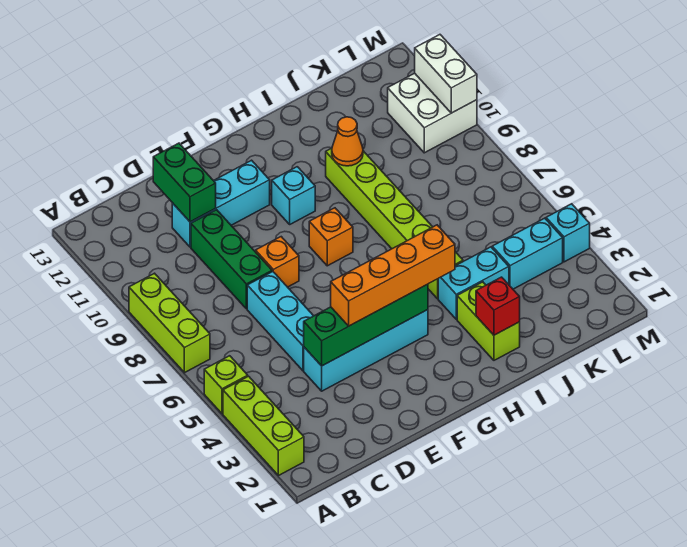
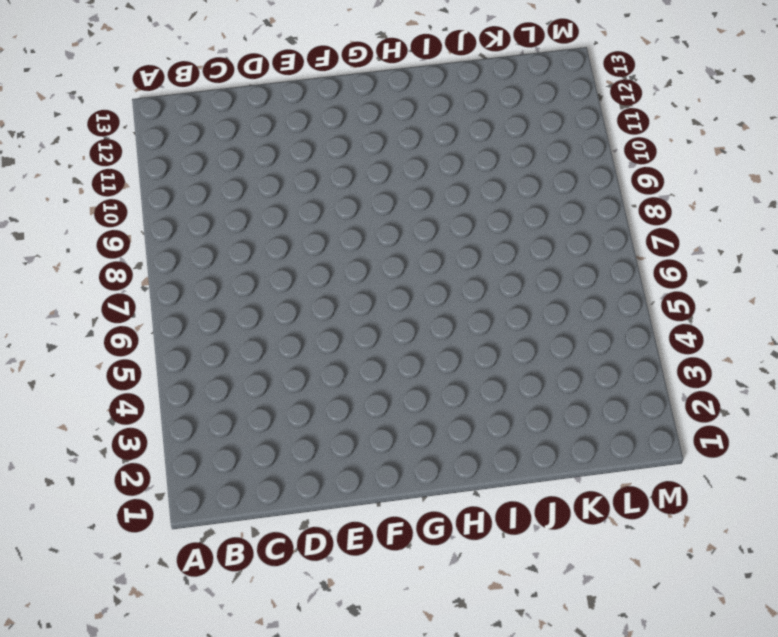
none -> lime brick A2:A4 level 1
none -> lime brick A5 level 1
none -> lime brick A7:A9 level 1

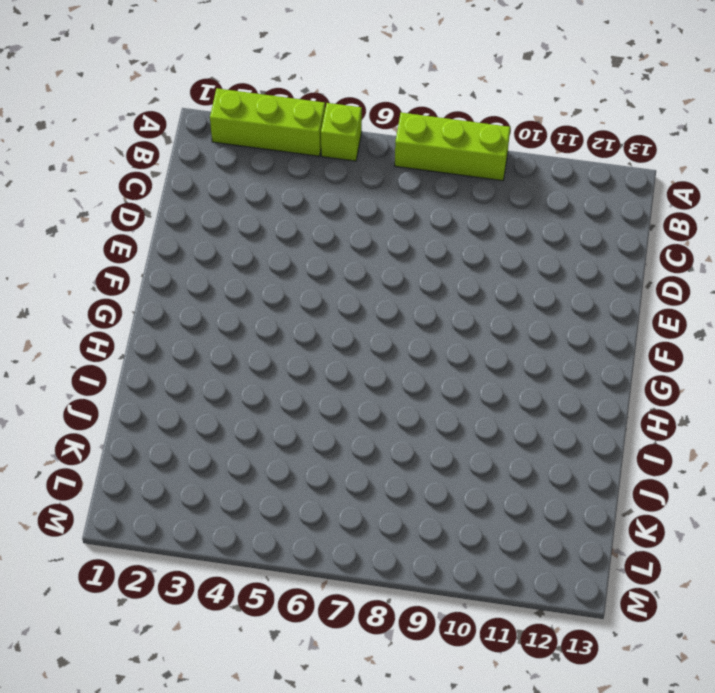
none -> cyan brick D4:G4 level 1
none -> cyan brick D5:D7 level 1
none -> green brick D8:D10 level 1

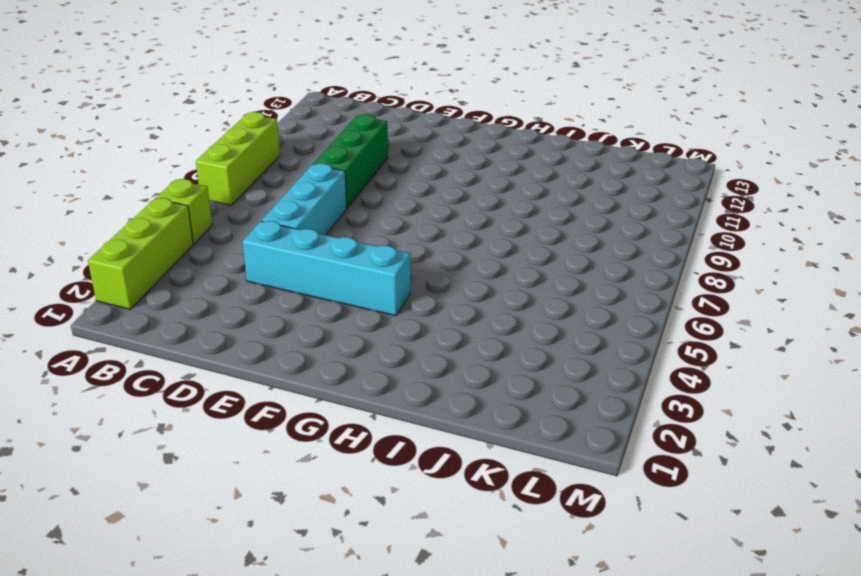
none -> cyan brick D11:F11 level 1
none -> orange brick E8 level 1
none -> orange brick G8 level 1

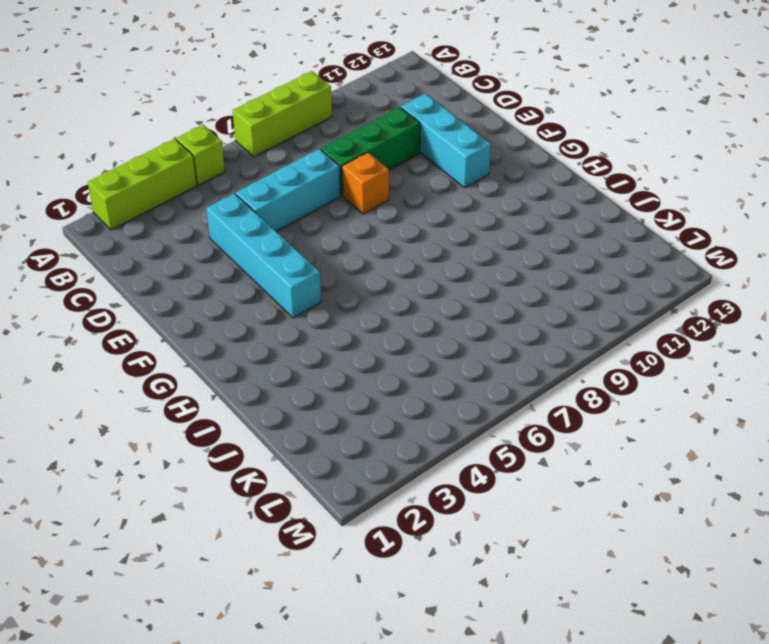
none -> orange brick G8 level 1
none -> cyan brick G10 level 1
none -> lime brick I2:I3 level 1

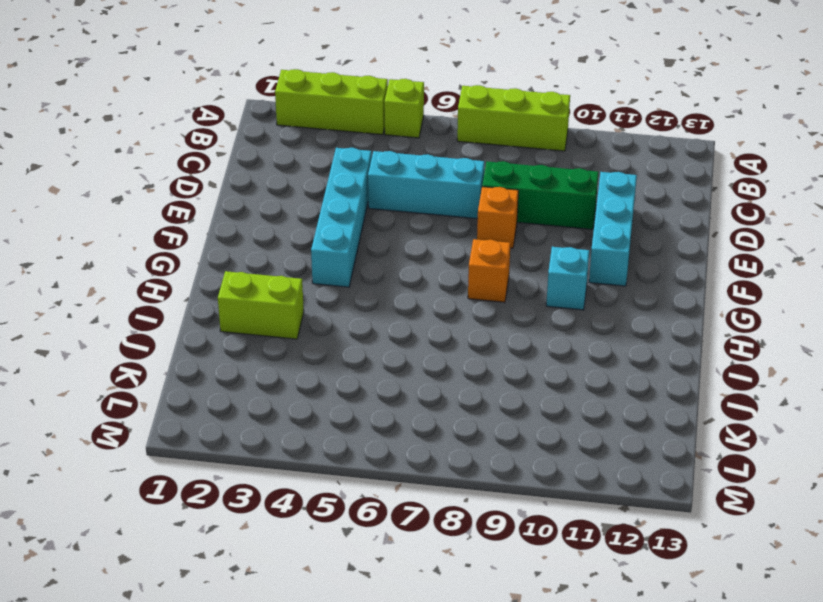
none -> cyan brick I4:J4 level 1
none -> lime brick I5:I10 level 1
none -> cyan brick K4:L4 level 1

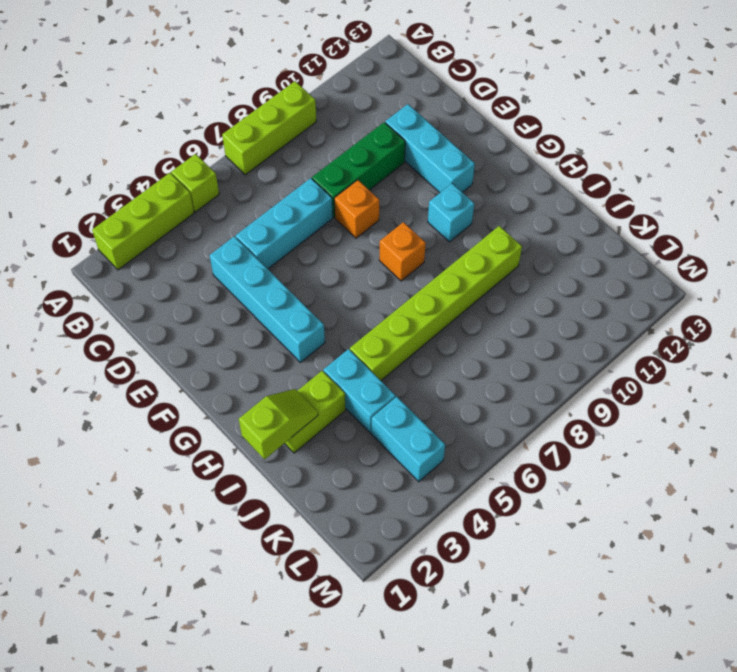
lime slope I1:I2 level 2 top 1 -> red brick I2 level 2
none -> white brick L10:M11 level 1
none -> cyan brick M4 level 1
none -> green brick D4:G4 level 2

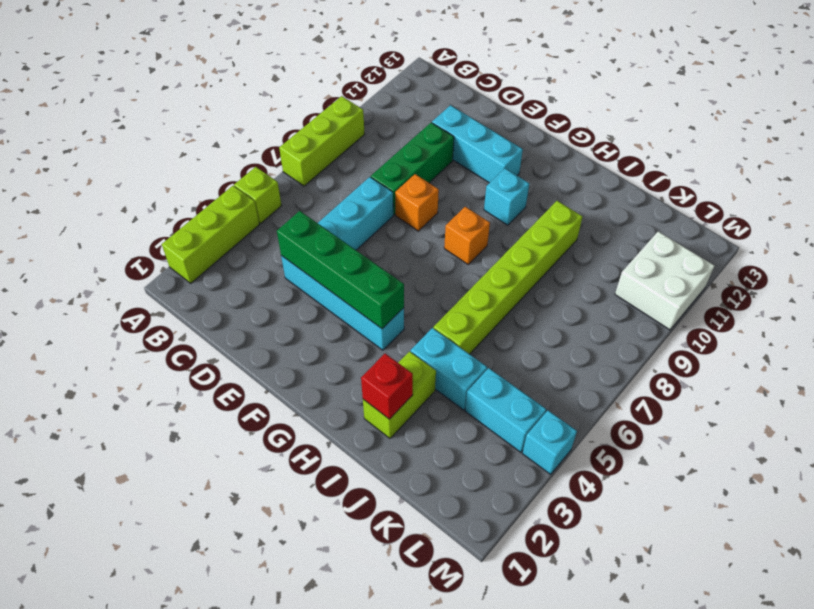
none -> green brick D11:D12 level 2
none -> orange cone I10 level 2
none -> white brick M10:M11 level 2

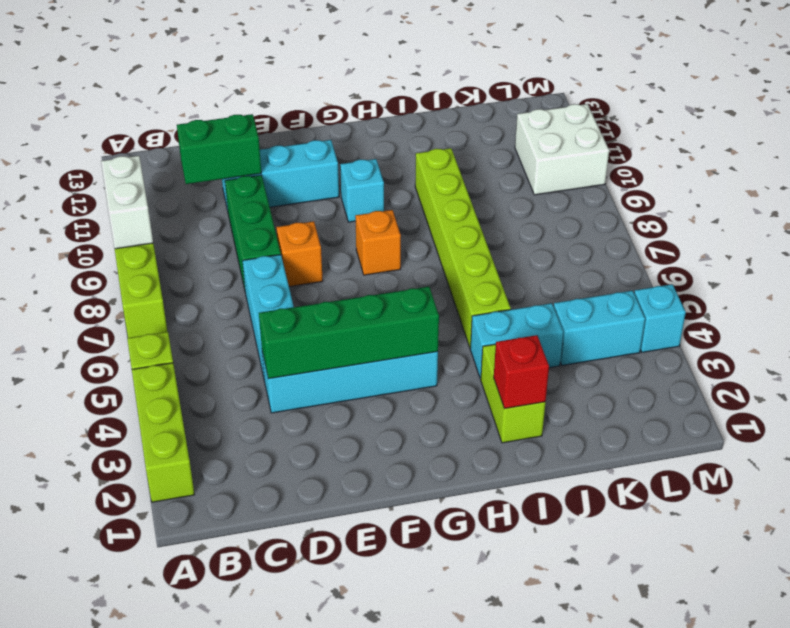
white brick A9:A10 level 2 -> white brick M10:M11 level 2
green brick C11:D11 level 2 -> green brick D11:D12 level 2
none -> orange cone I10 level 2
none -> orange brick E4:H4 level 3

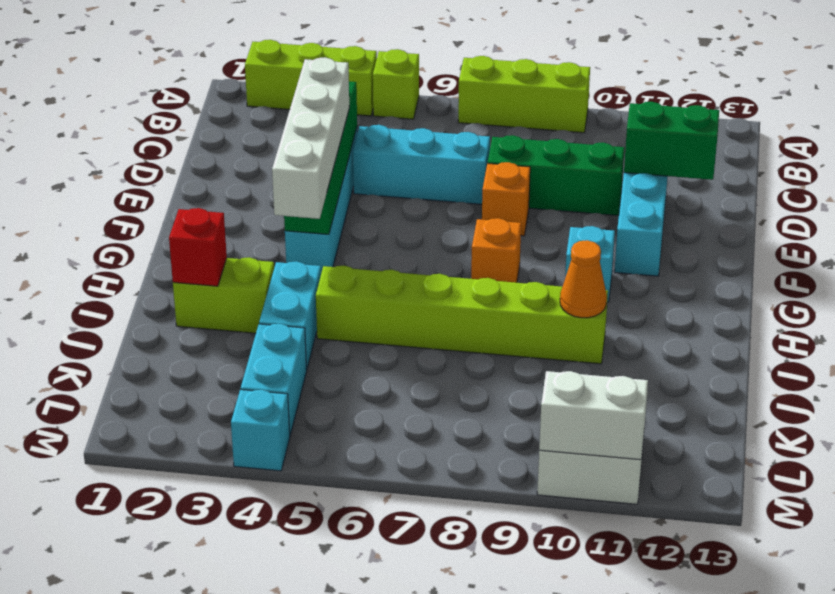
white brick E4:H4 level 3 -> orange brick E4:H4 level 3

